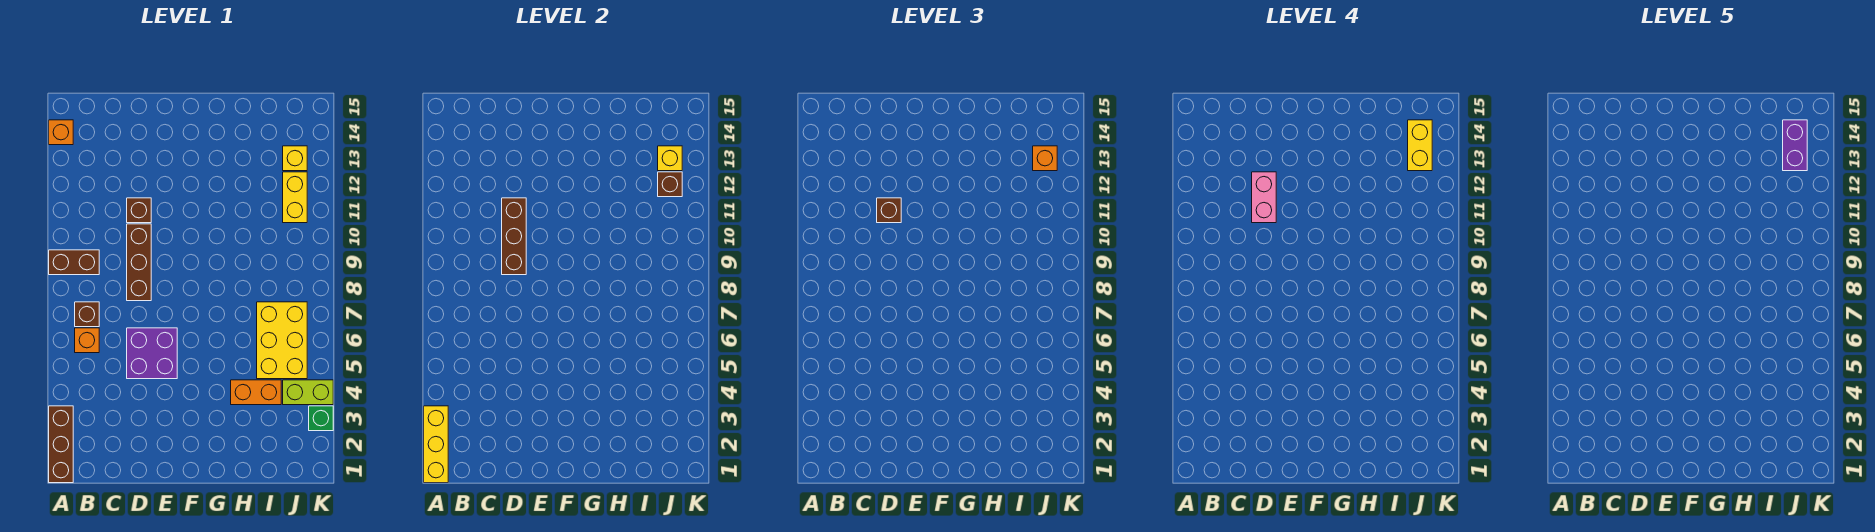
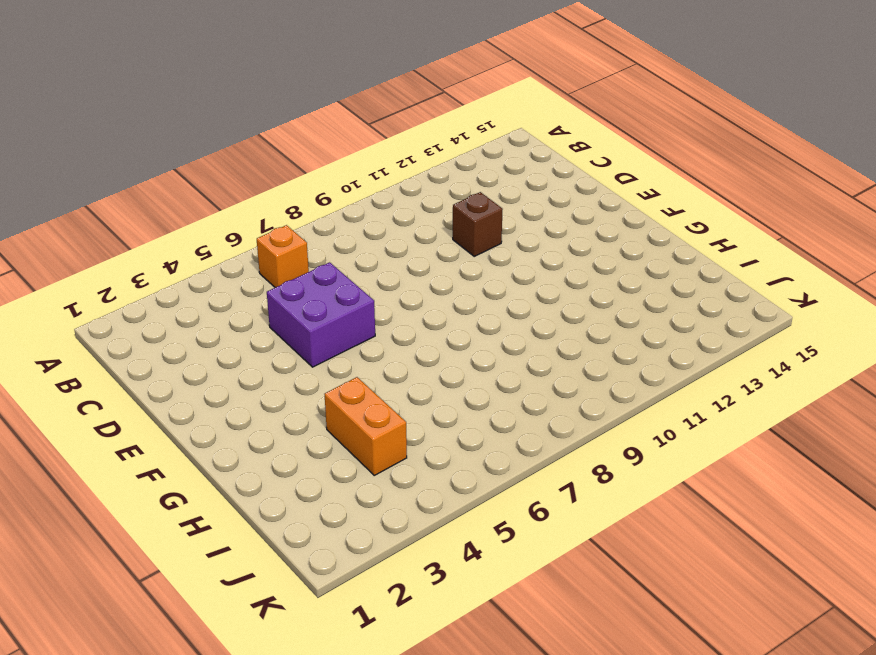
none -> brown brick A1:A3 level 1
none -> brown brick A9:B9 level 1
none -> orange brick A14 level 1

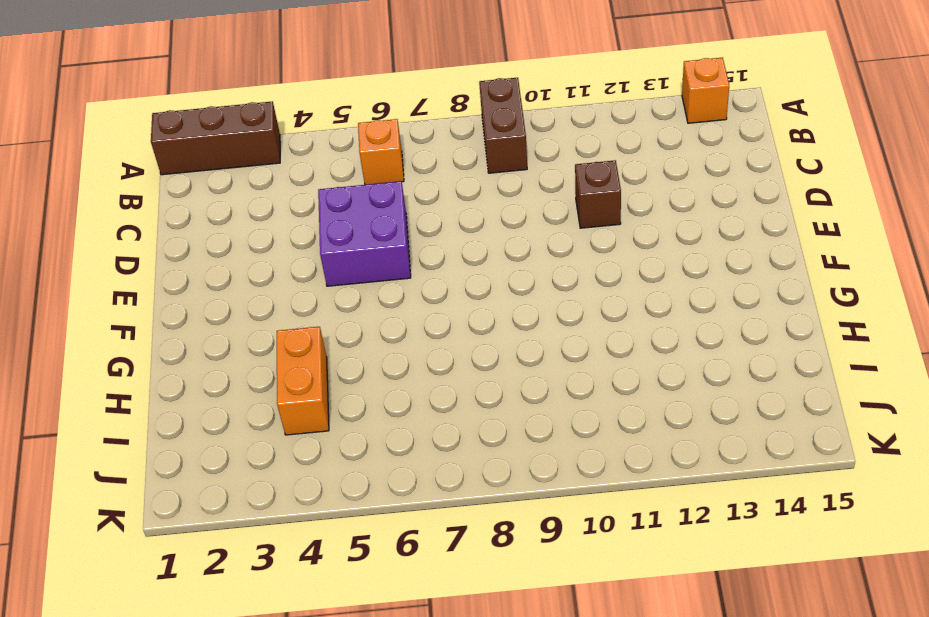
none -> brown brick B7 level 1
none -> brown brick D8:D10 level 1
none -> yellow brick I5:J7 level 1

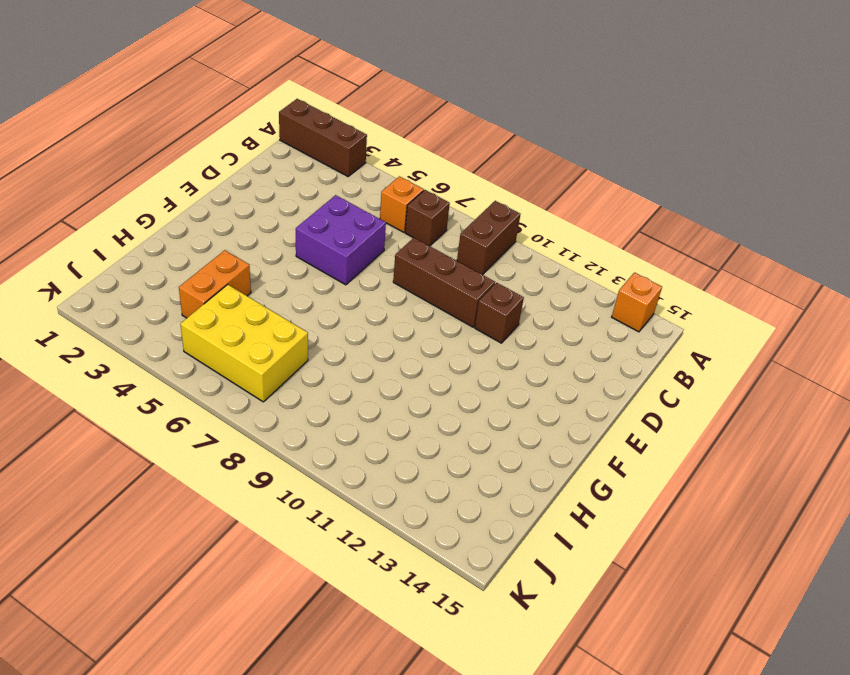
none -> lime brick J4:K4 level 1
none -> yellow brick J11:J12 level 1
none -> yellow brick J13 level 1

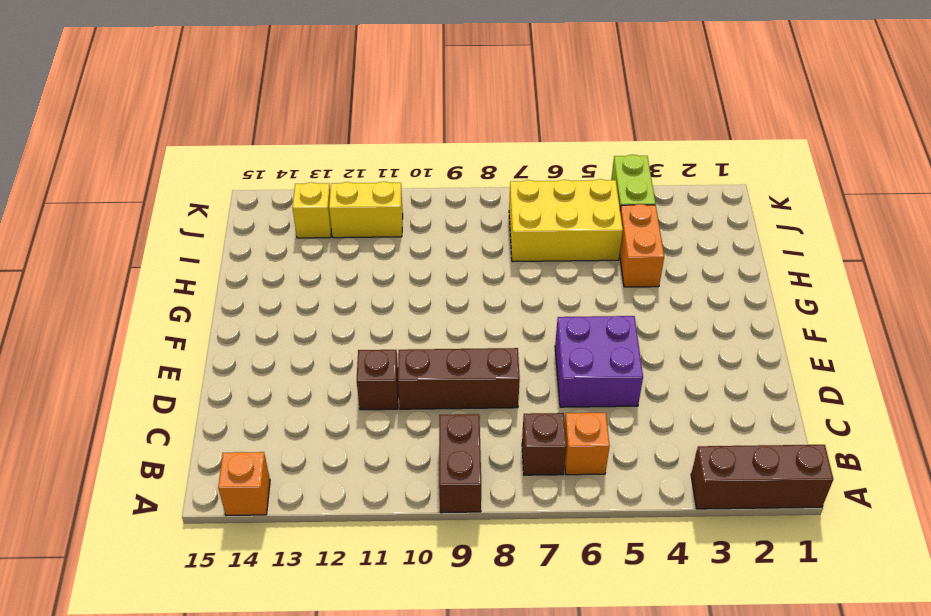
none -> green brick K3 level 1
none -> yellow brick A1:A3 level 2
none -> brown brick D9:D11 level 2

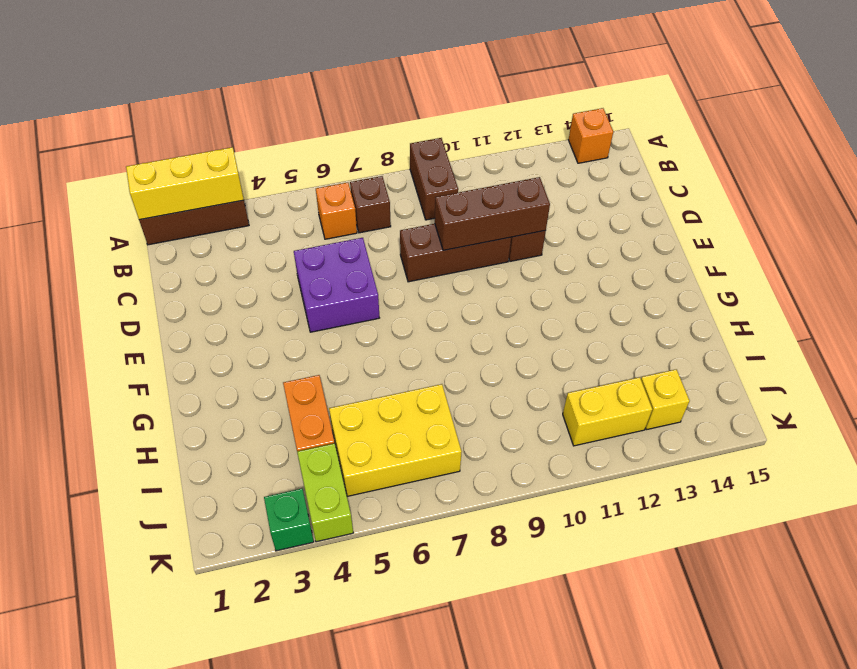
none -> brown brick J12 level 2
none -> yellow brick J13 level 2
none -> brown brick D11 level 3

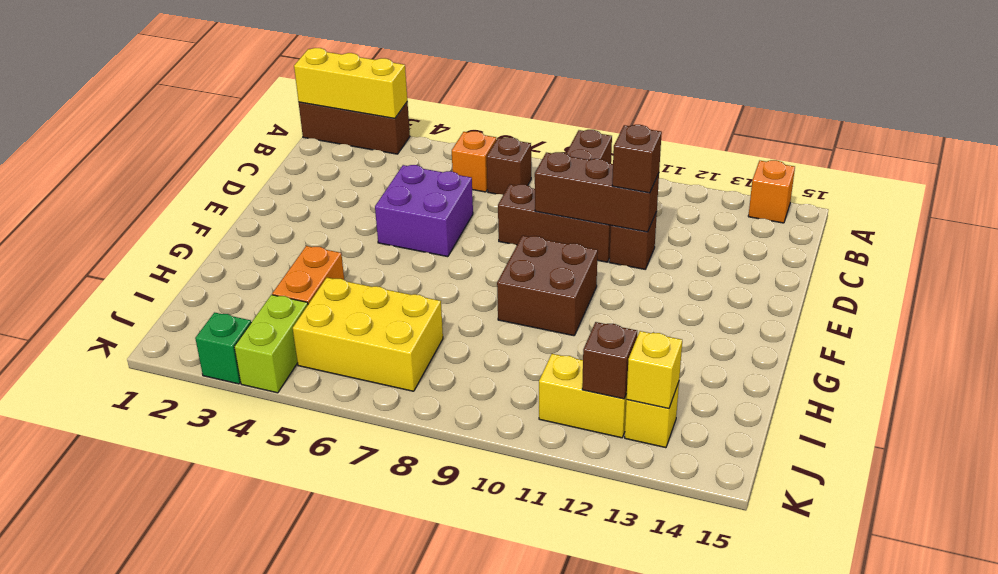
brown brick F9:G10 level 1 -> none
none -> orange brick J13 level 3
none -> pink brick D11:D12 level 4
none -> yellow brick J13:J14 level 4

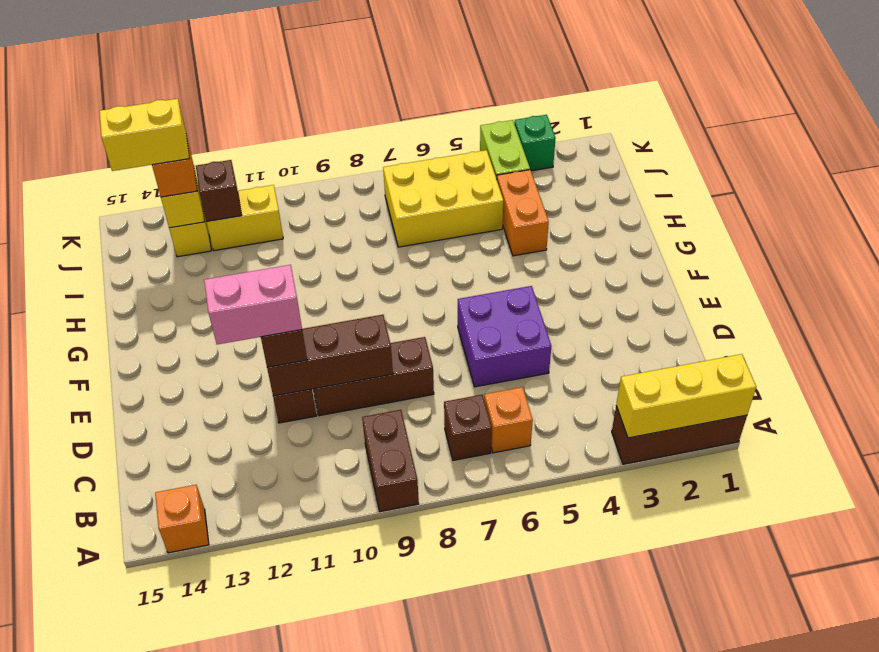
none -> purple brick J13:J14 level 5

